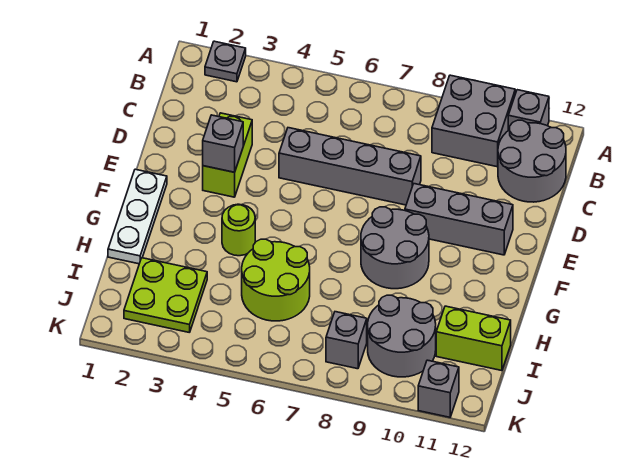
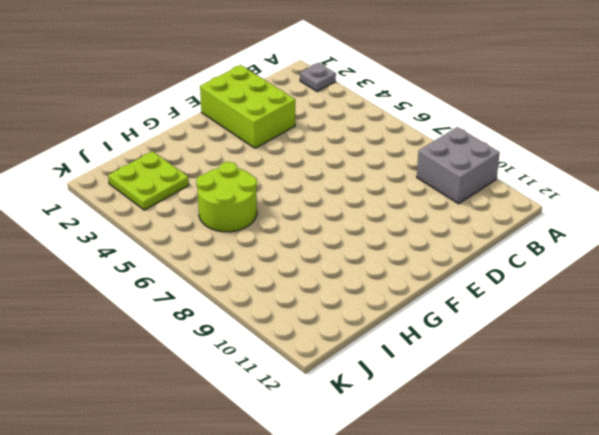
lime brick D1:E3 level 1 -> lime brick D3:E3 level 1
none -> grey brick A11 level 1
none -> grey round brick B11:C12 level 1
none -> grey brick D5:D8 level 1

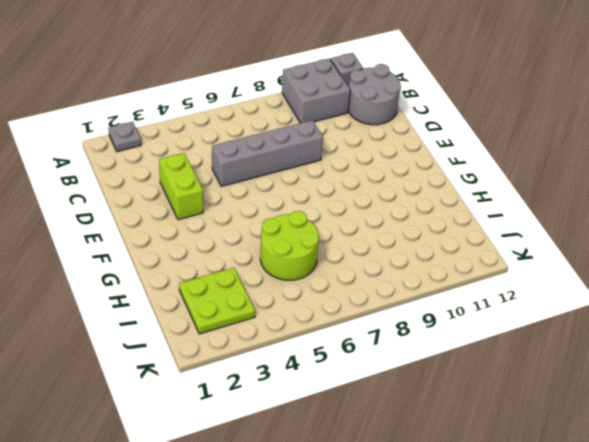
none -> grey brick E9:E11 level 1
none -> white plate F1:H1 level 1
none -> grey round brick F8:G9 level 1

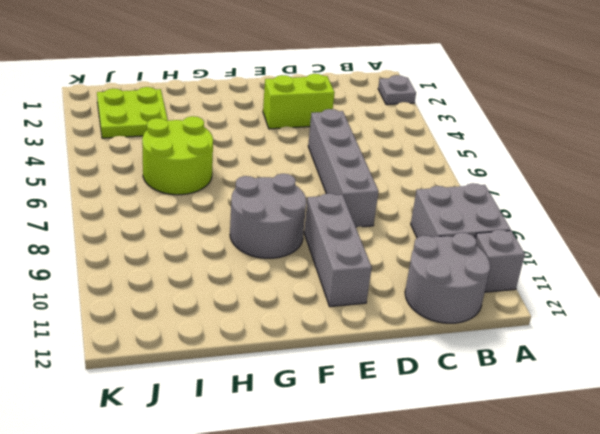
none -> white plate F1:H1 level 1
none -> lime round brick G4 level 1
none -> grey round brick I9:J10 level 1

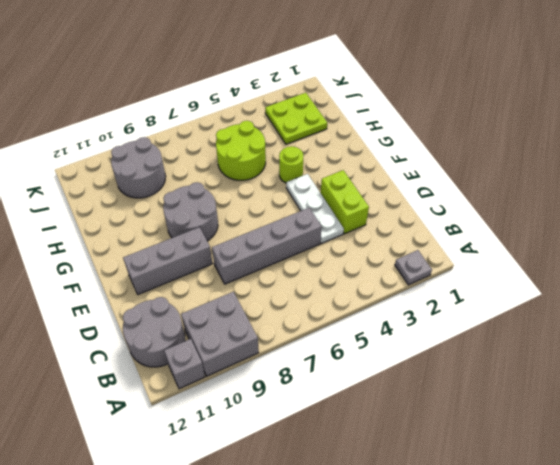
white plate D4:F4 level 1 -> white plate F1:H1 level 1
none -> lime brick I11:I12 level 1
none -> grey brick J8 level 1
none -> grey brick K11 level 1

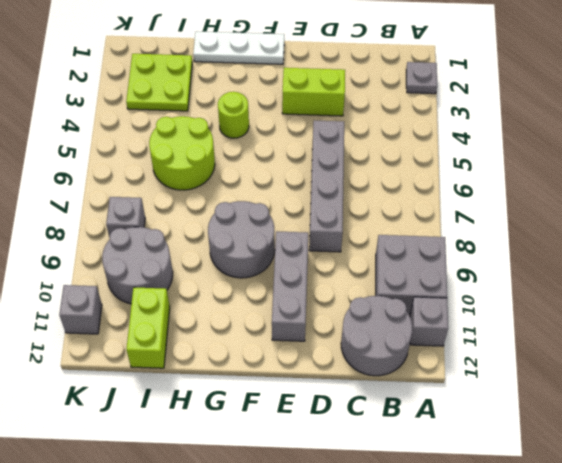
none -> grey brick E3 level 2

